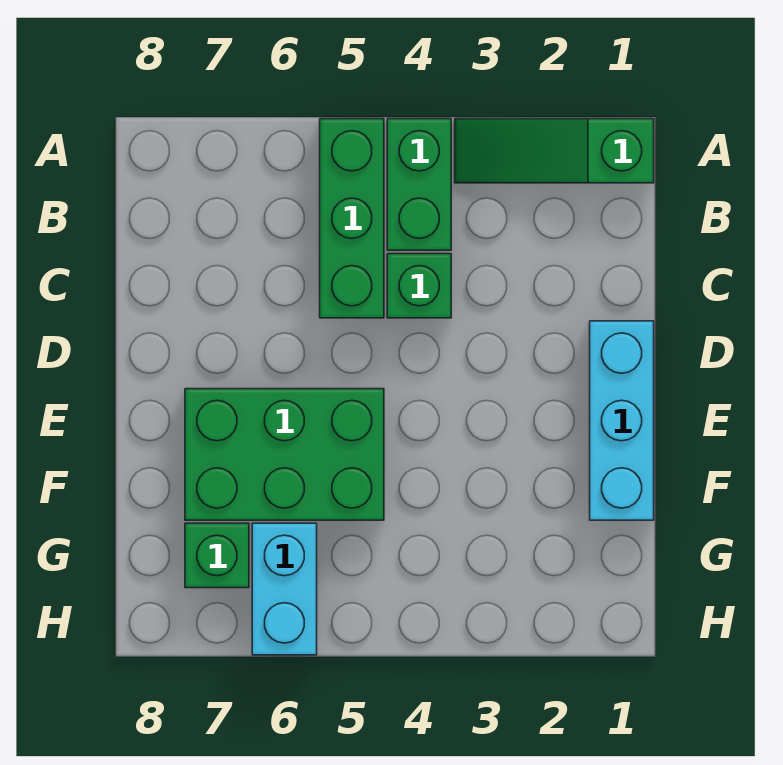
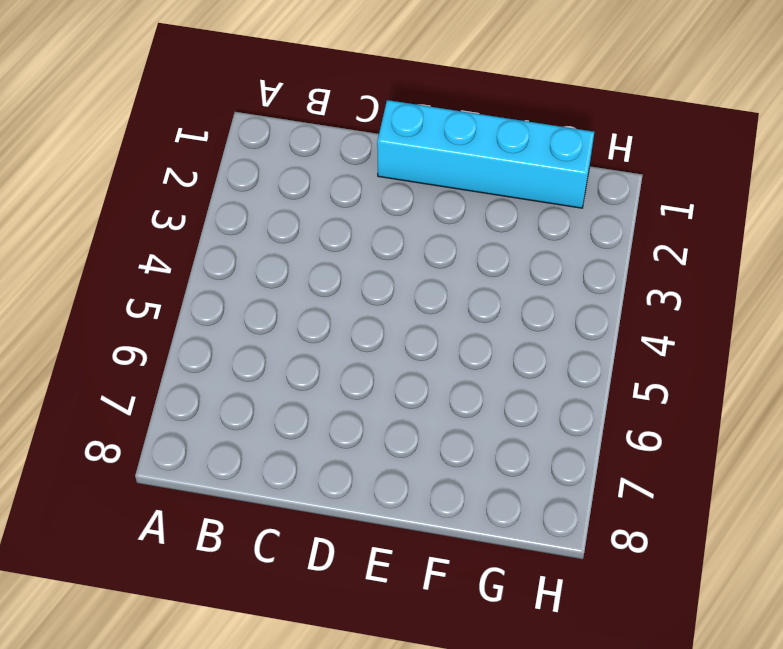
cyan brick D1:G1 level 1 -> cyan brick D1:F1 level 1
none -> green slope A1:A3 level 1 top 1
none -> green brick A4:B4 level 1

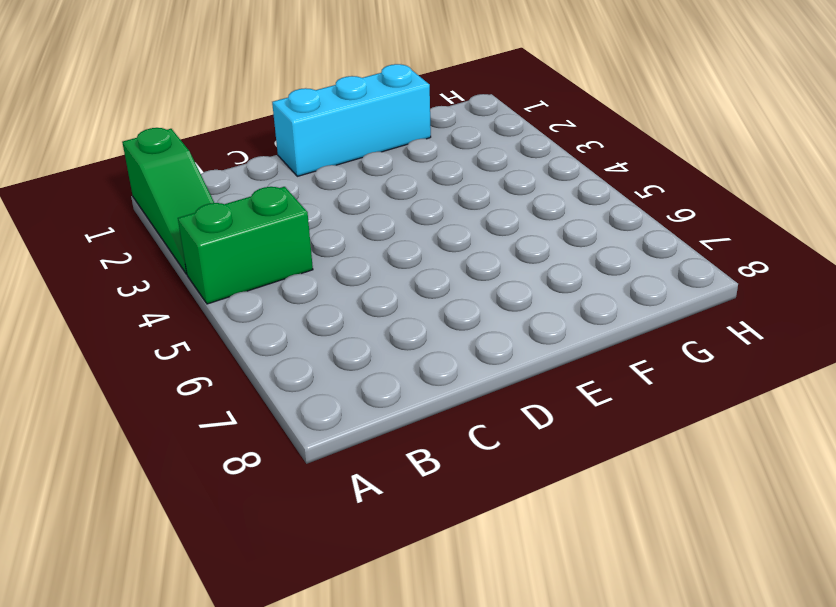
none -> green brick A5:C5 level 1
none -> green brick C4 level 1

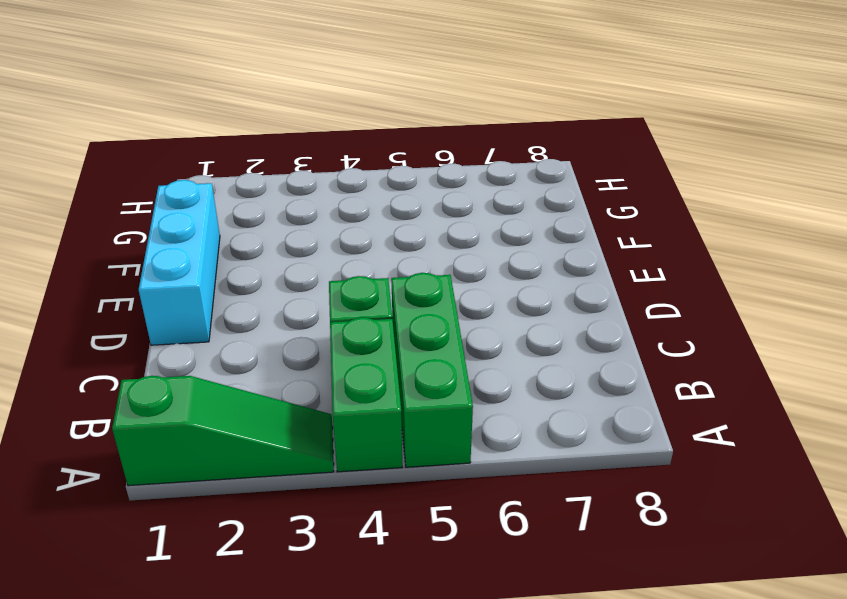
none -> green brick E5:F7 level 1
none -> cyan brick G6:H6 level 1

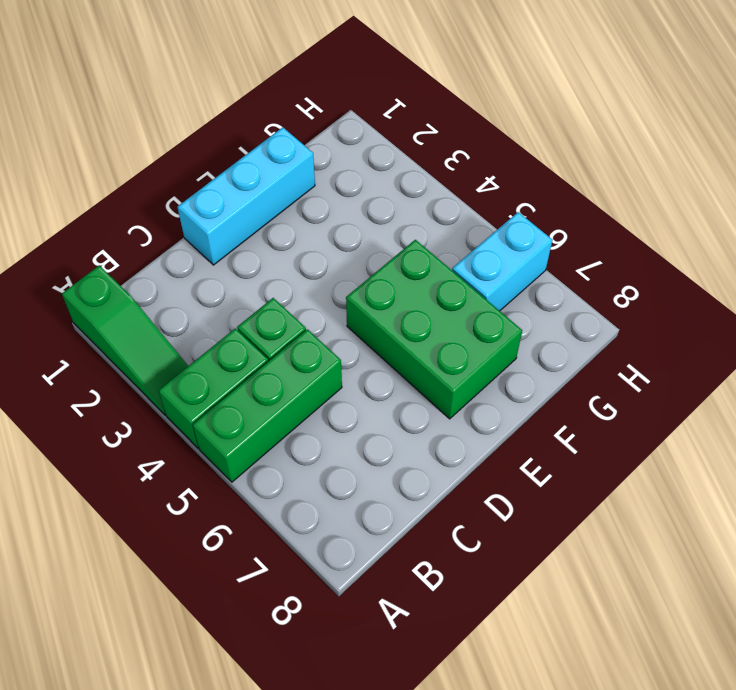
none -> green brick G7 level 1

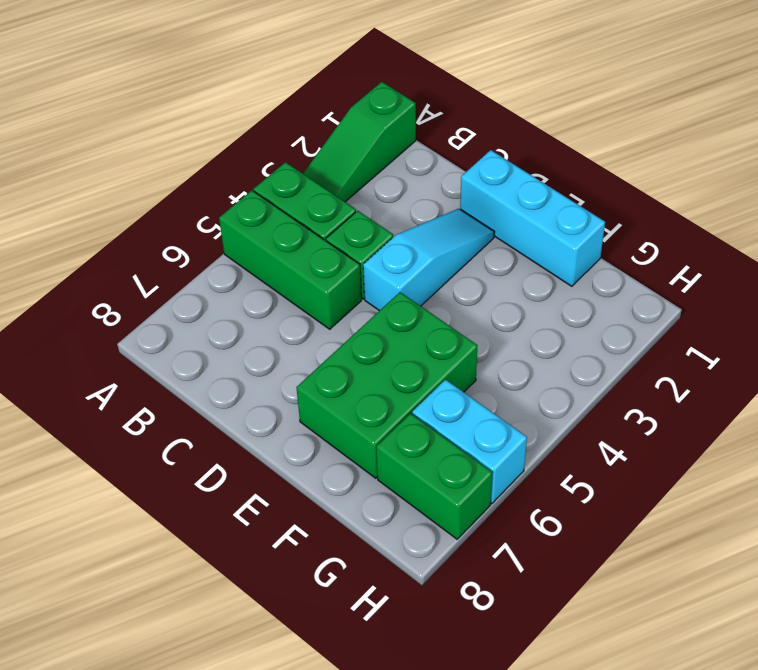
cyan slope D2:D4 level 1 top 4 -> none
green brick G7:H7 level 1 -> green brick G7 level 1

